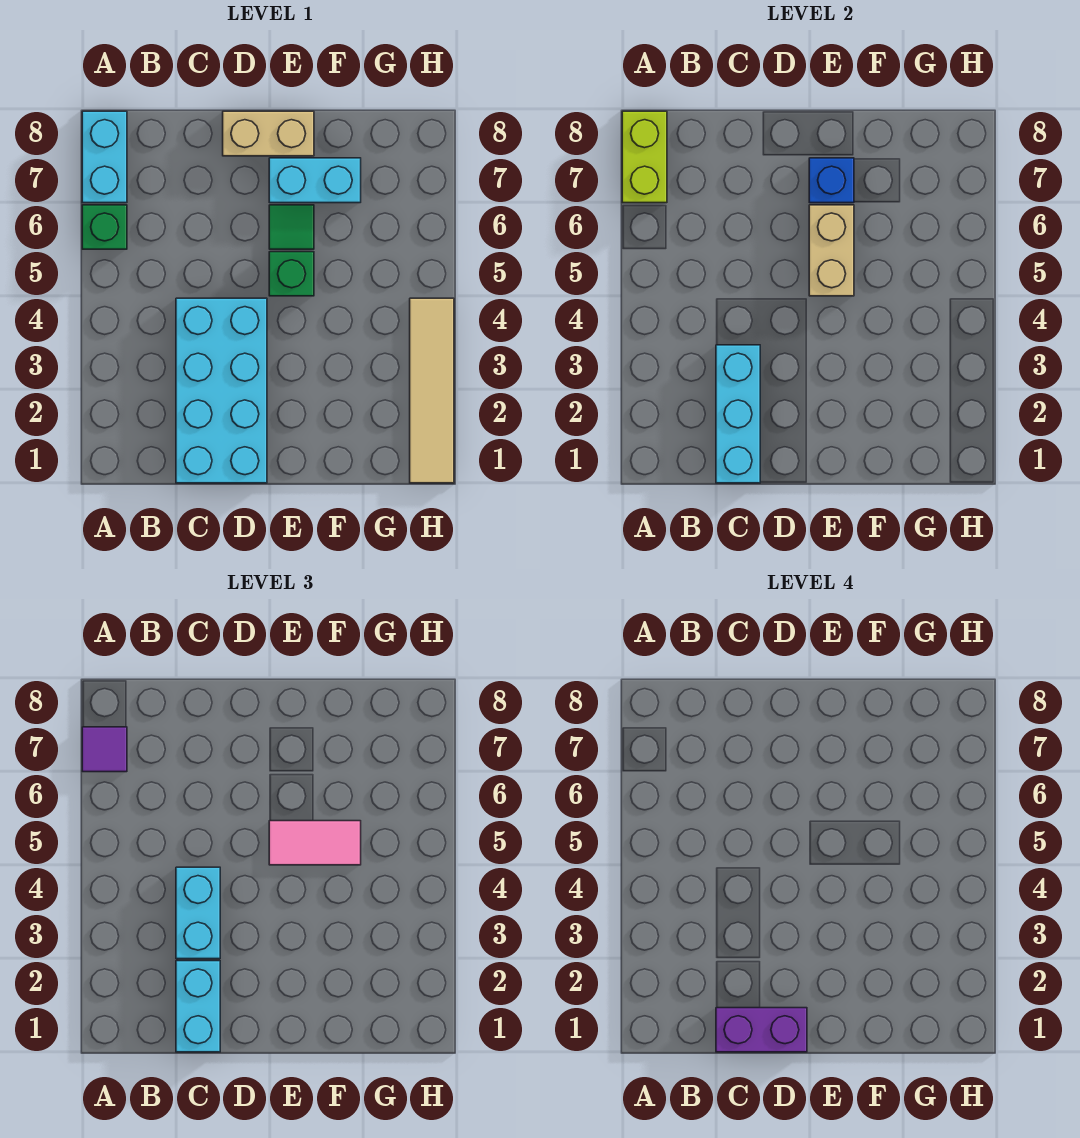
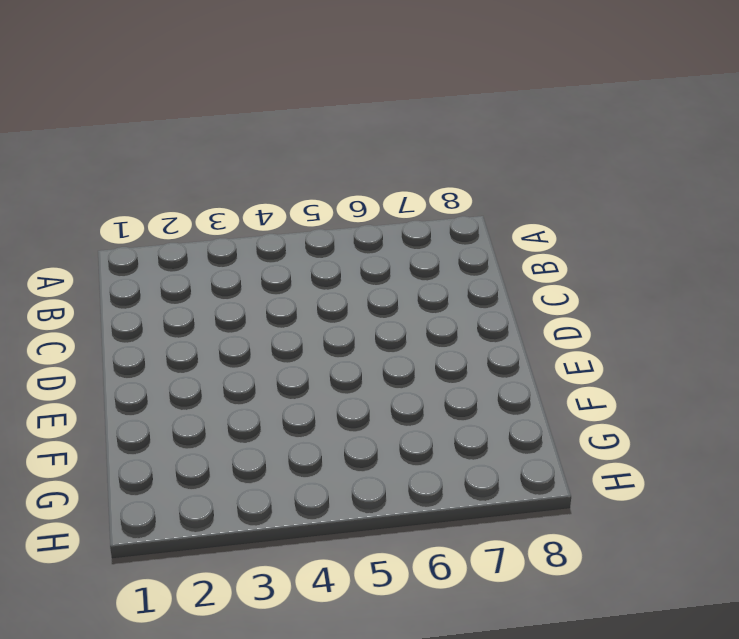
none -> green brick A6 level 1
none -> cyan brick A7:A8 level 1
none -> cyan brick C1:D4 level 1

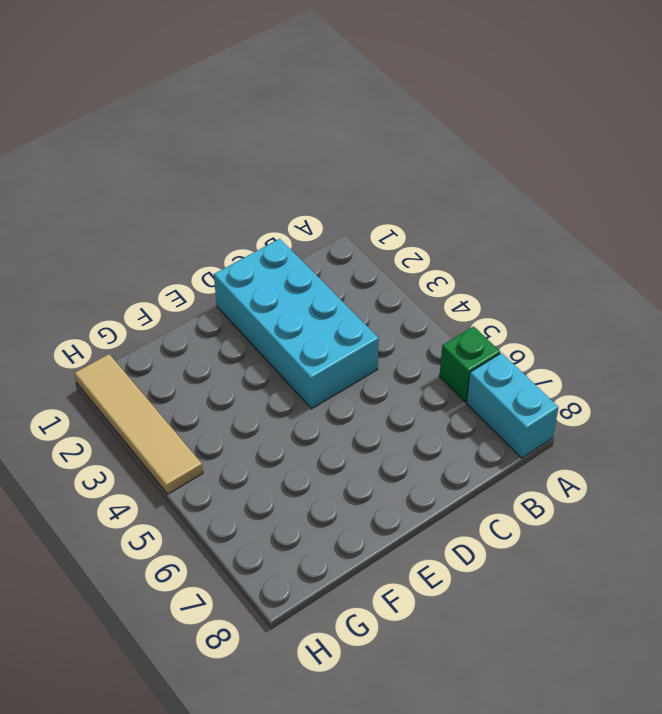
none -> tan brick D8:E8 level 1
none -> green brick E5 level 1
none -> green tile E6 level 1

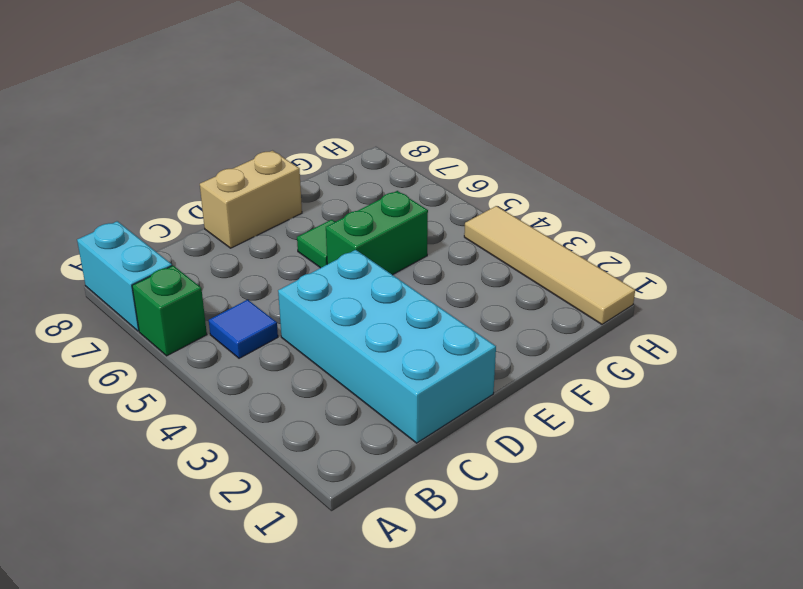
blue tile B5 level 1 -> none
green brick E5:F5 level 1 -> green brick E5 level 1
none -> cyan brick E7:F7 level 1
none -> lime brick A7:A8 level 2
none -> cyan brick C1:C3 level 2

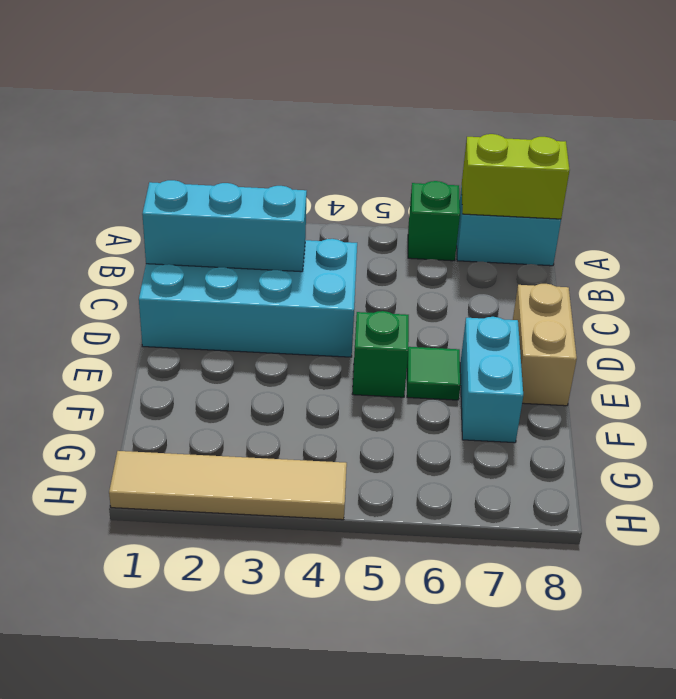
none -> tan brick E5:E6 level 2
none -> blue brick E7 level 2
none -> purple tile A7 level 3

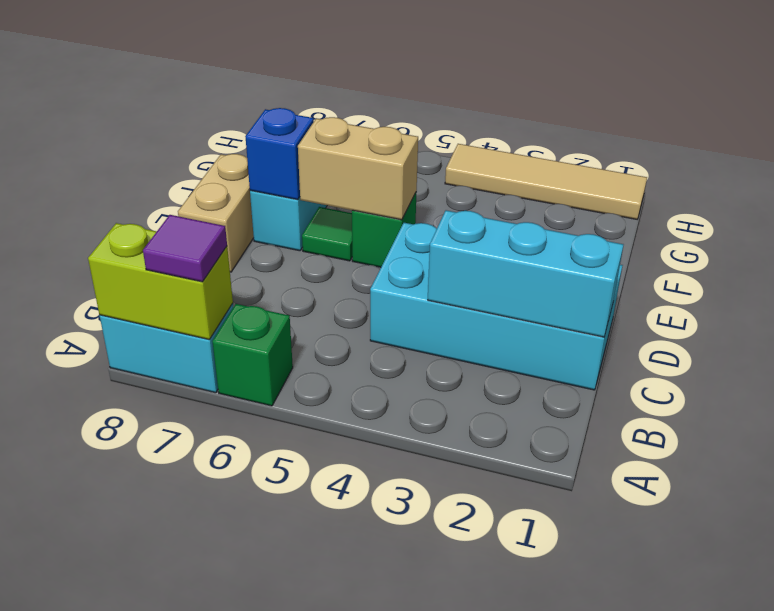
none -> cyan brick C1:C2 level 3
none -> cyan brick C3:C4 level 3
none -> pink tile E5:F5 level 3

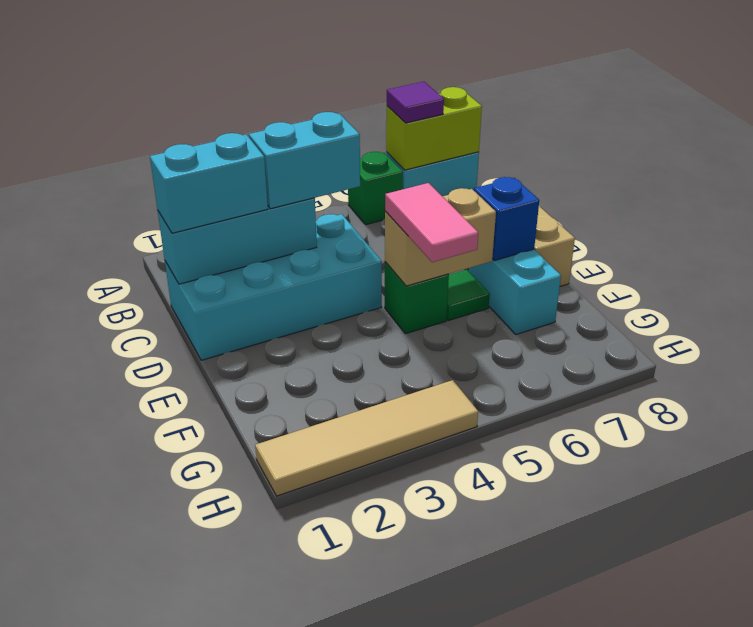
none -> purple brick C1:D1 level 4

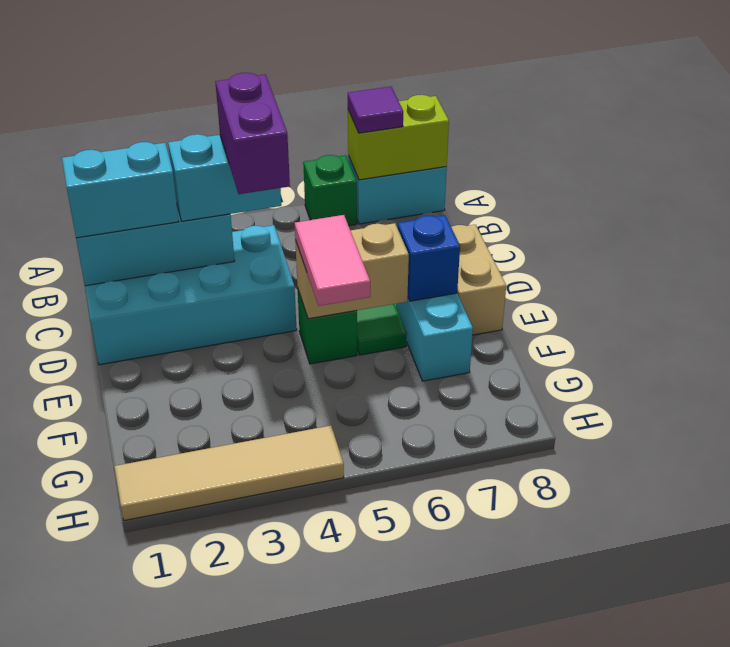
purple brick C4:D4 level 4 -> purple brick C1:D1 level 4

